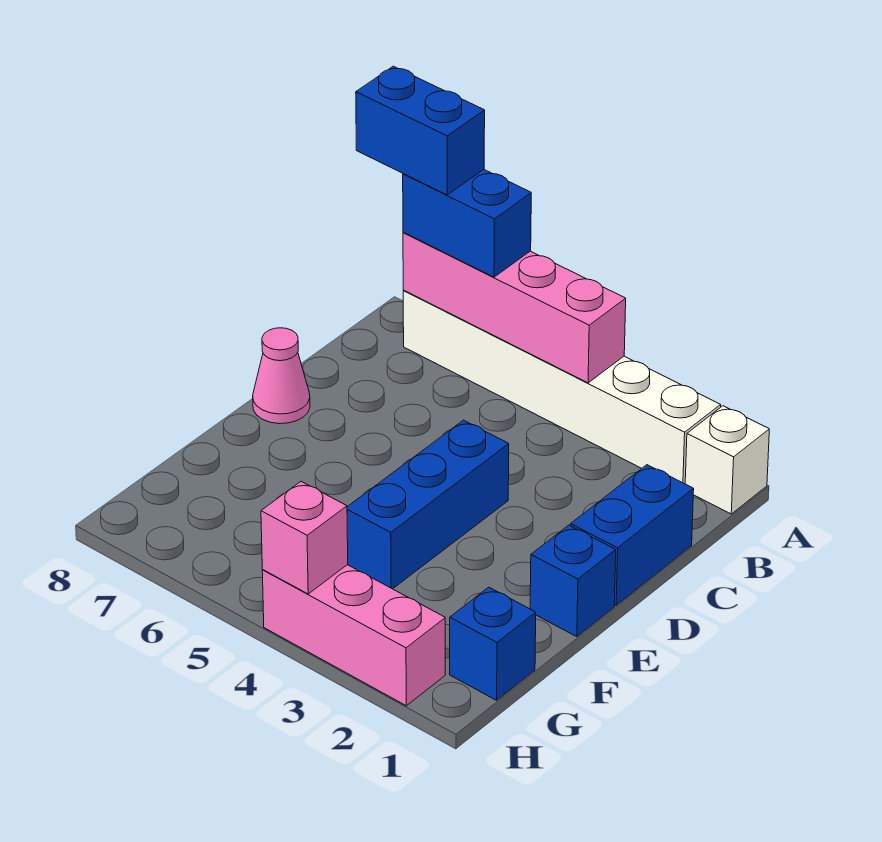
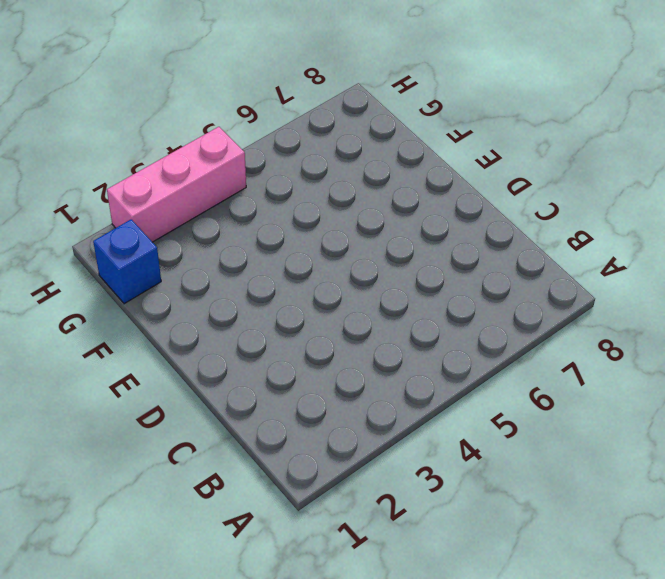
none -> white brick A1 level 1
none -> white brick A2:A7 level 1
none -> blue brick C1:D1 level 1

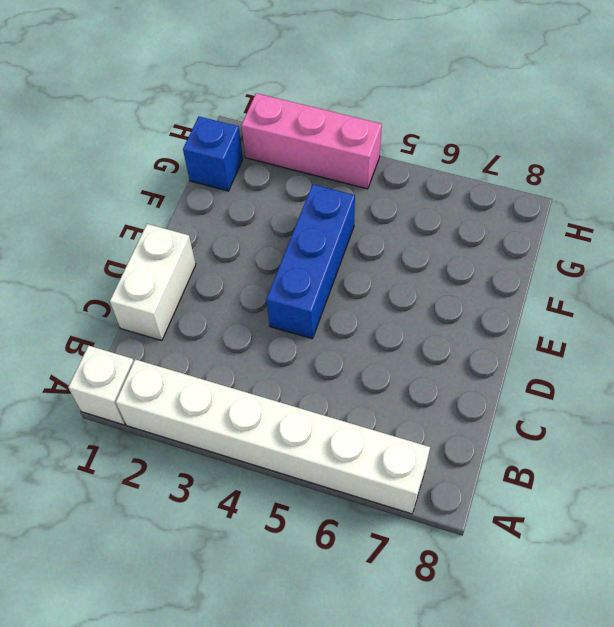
white brick C1:D1 level 1 -> blue brick C1:D1 level 1
none -> pink cone D8 level 1
none -> blue brick E1 level 1
none -> pink brick A4:A7 level 2

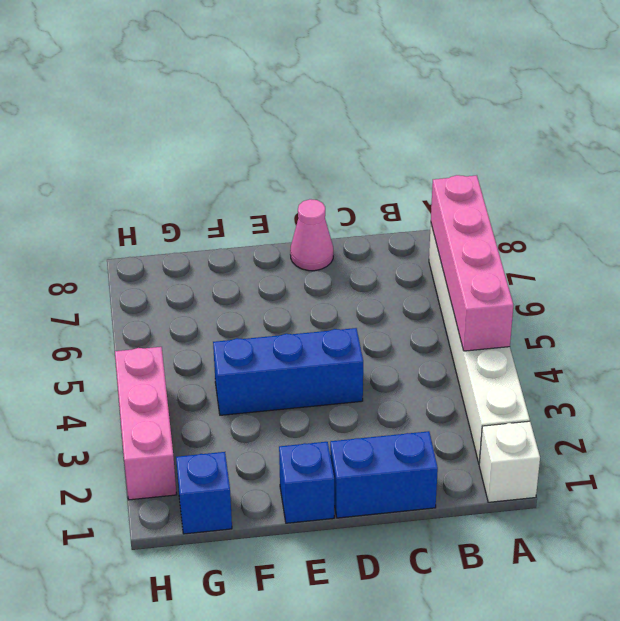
none -> pink brick H4 level 2
none -> blue brick A6:A7 level 3
none -> blue brick A7:A8 level 4

